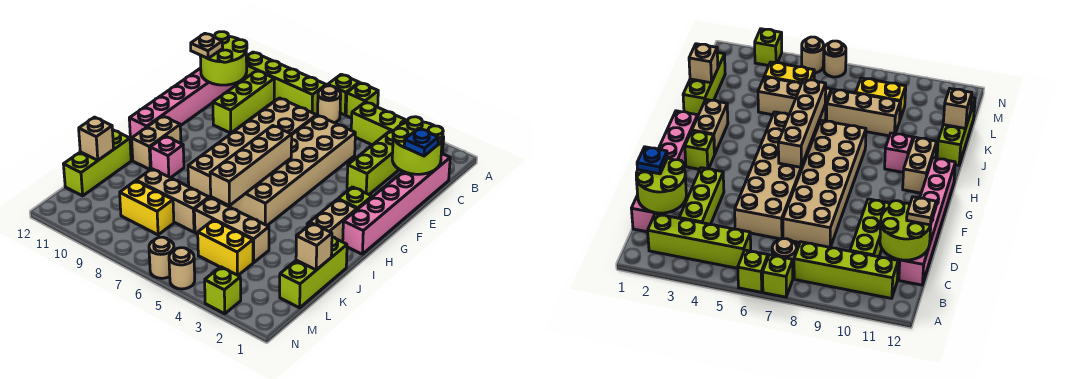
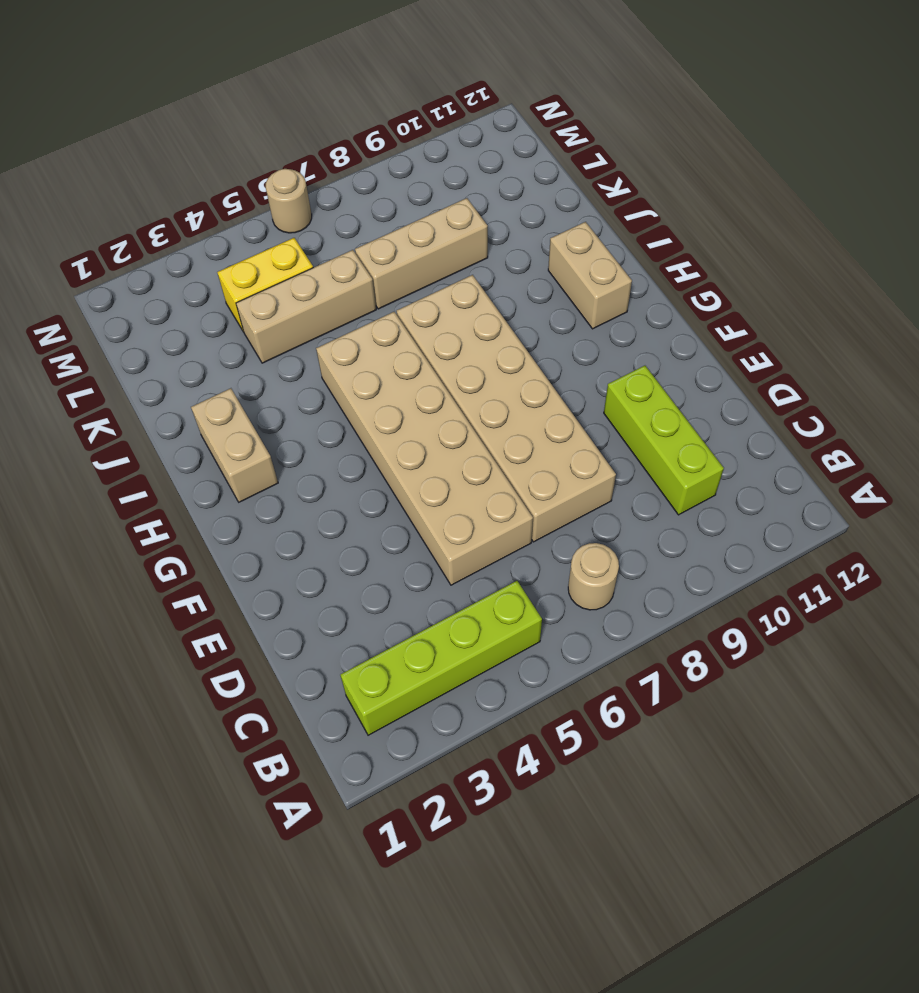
none -> lime brick A6 level 1
none -> lime brick A7 level 1
none -> lime brick B8:B11 level 1
none -> pink brick C1:H1 level 1

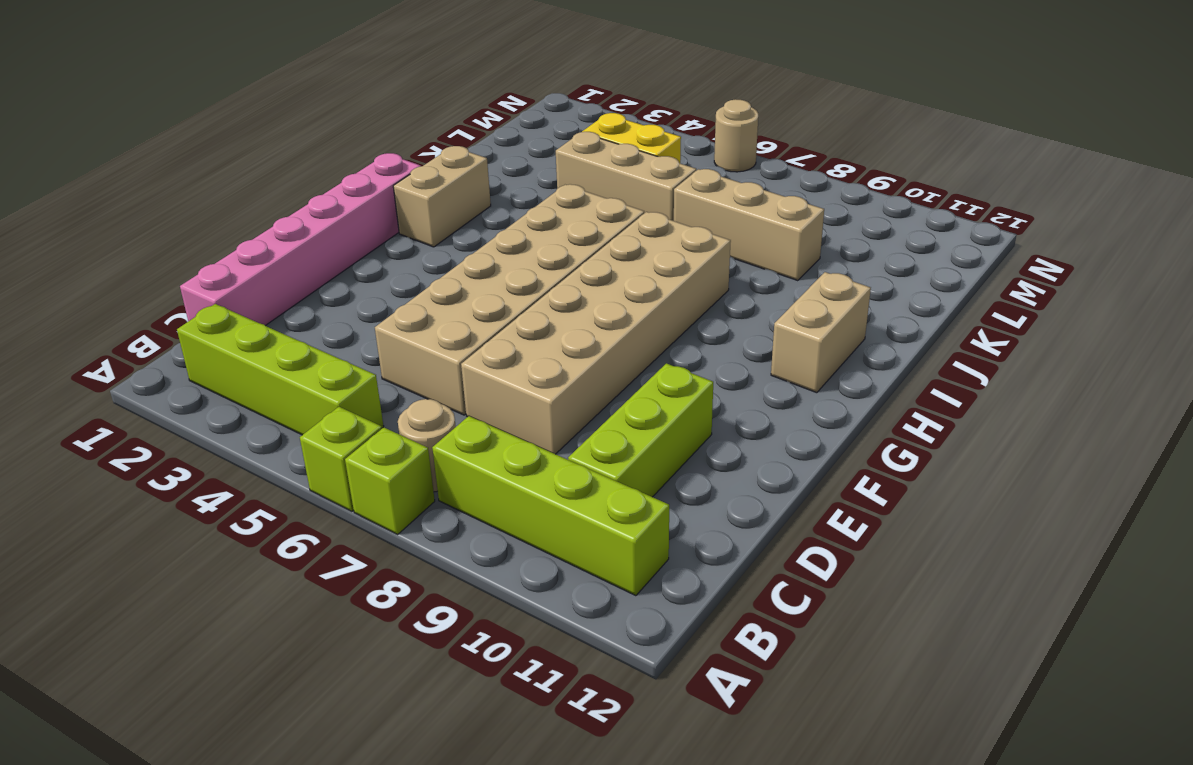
none -> lime brick C3:E3 level 1
none -> pink brick C12:H12 level 1
none -> lime brick G2 level 1
none -> pink brick I10 level 1

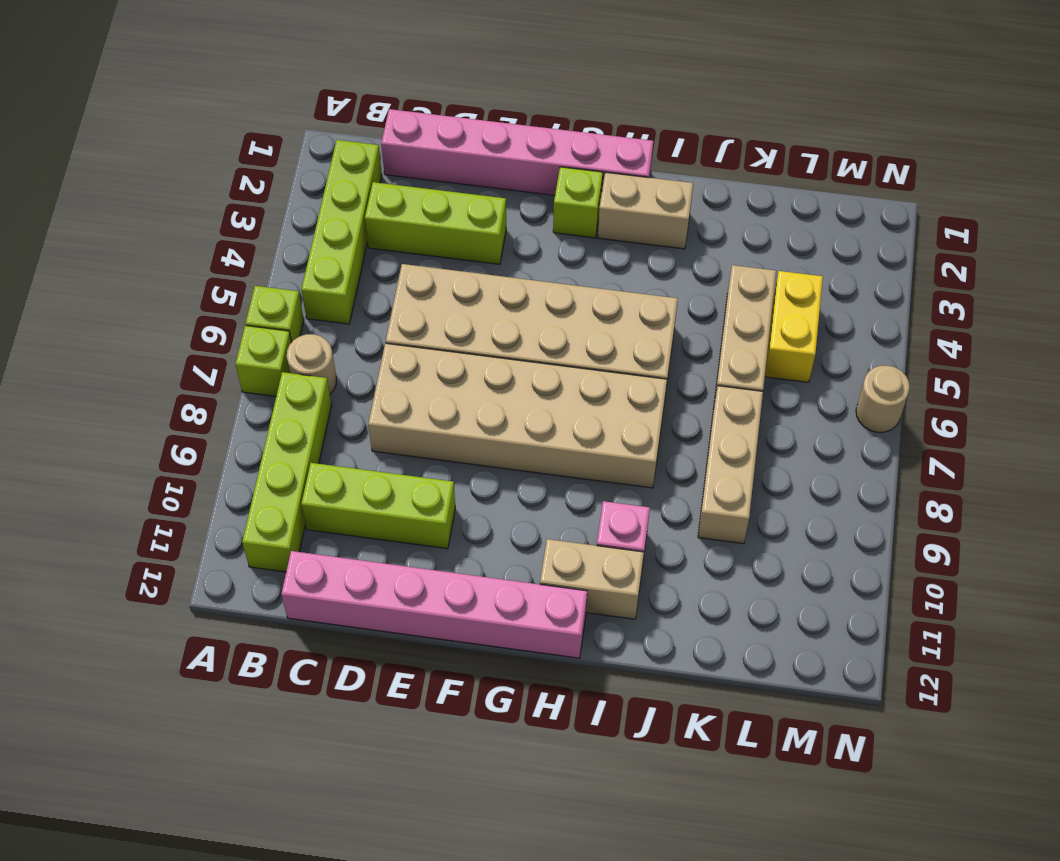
none -> lime brick J1:L1 level 1
none -> lime brick J12:L12 level 1
none -> yellow brick L8:L9 level 1
none -> lime brick N3 level 1

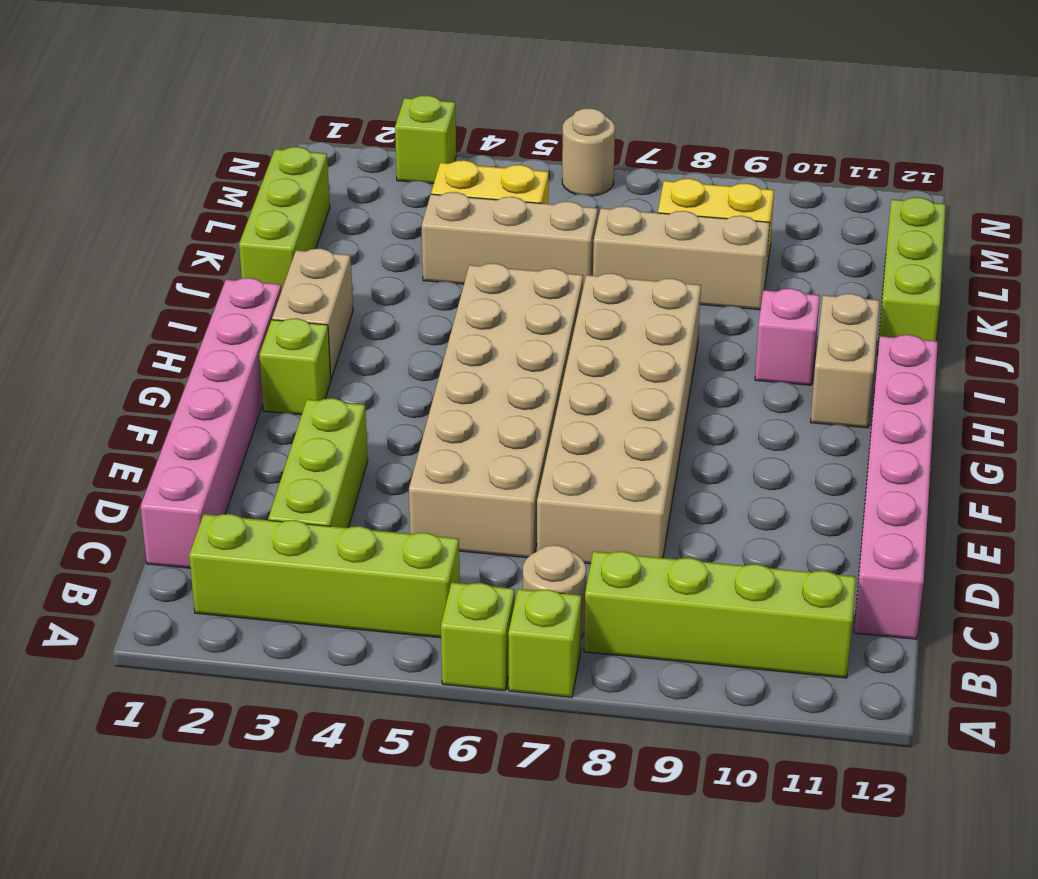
none -> lime brick C10:E10 level 1
none -> tan round brick N5 level 1
none -> lime round brick C1:D2 level 2
none -> lime round brick C11:D12 level 2

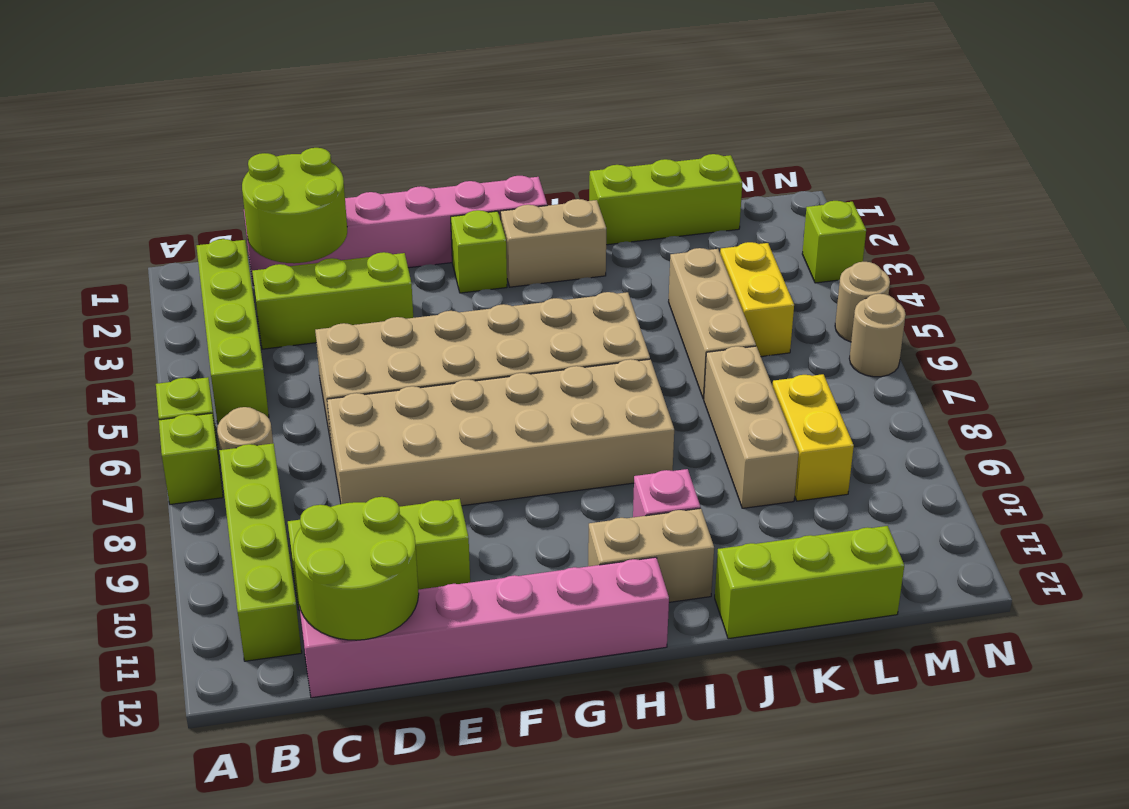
none -> tan brick G6:J6 level 2
none -> tan brick K1 level 2
none -> tan brick K12 level 2
none -> blue plate D1 level 3

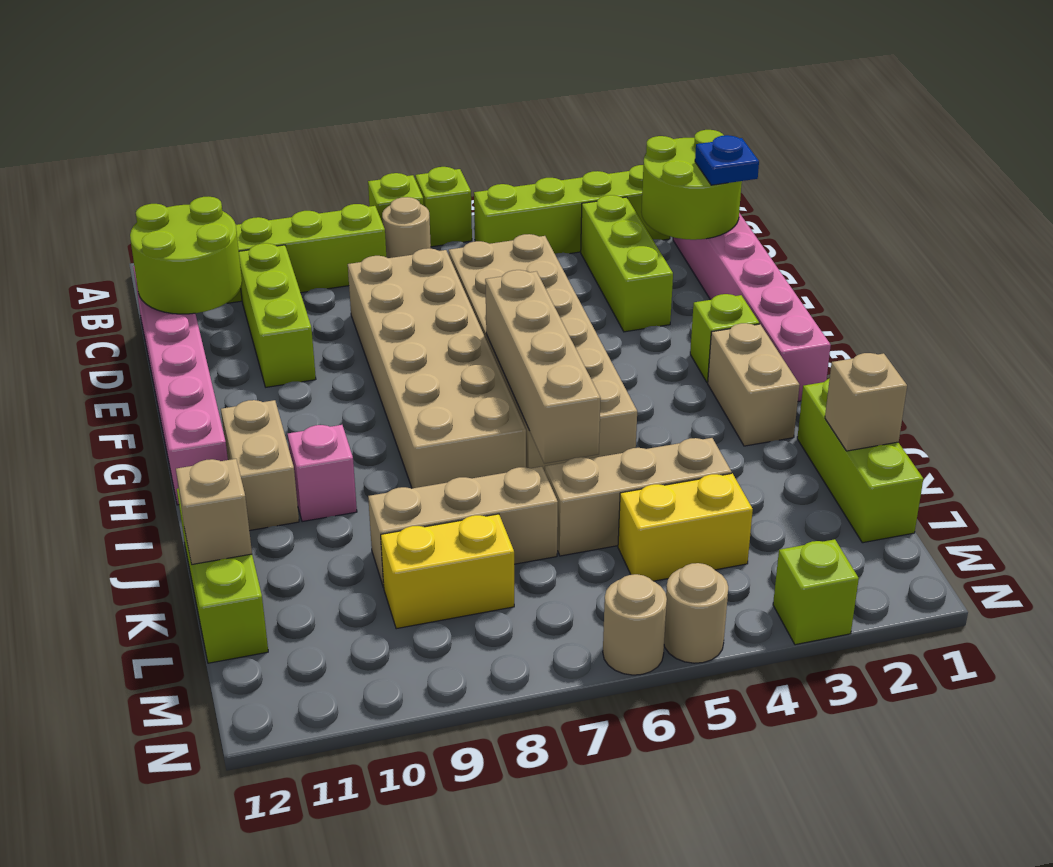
none -> tan plate D12 level 3

